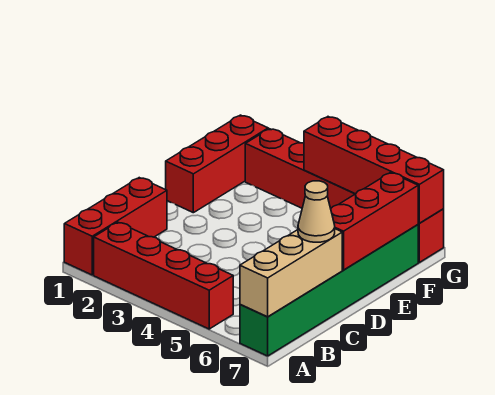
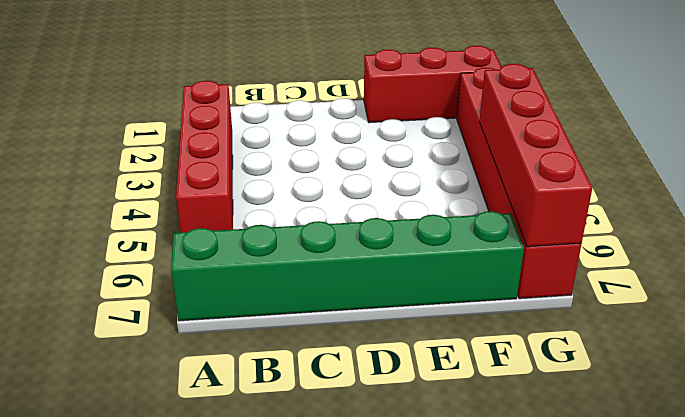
none -> red brick A1:C1 level 1
none -> tan brick A7:C7 level 2

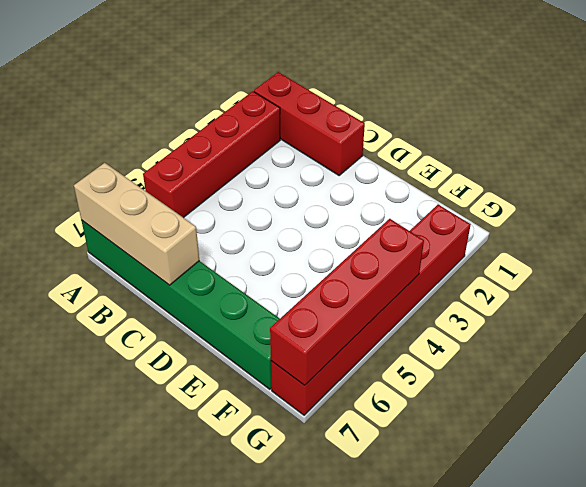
none -> red brick E1:G1 level 1
none -> red brick D7:F7 level 2

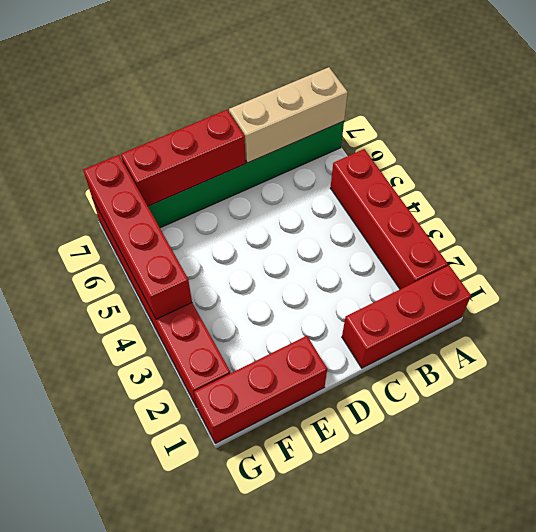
none -> tan cone C7 level 3

